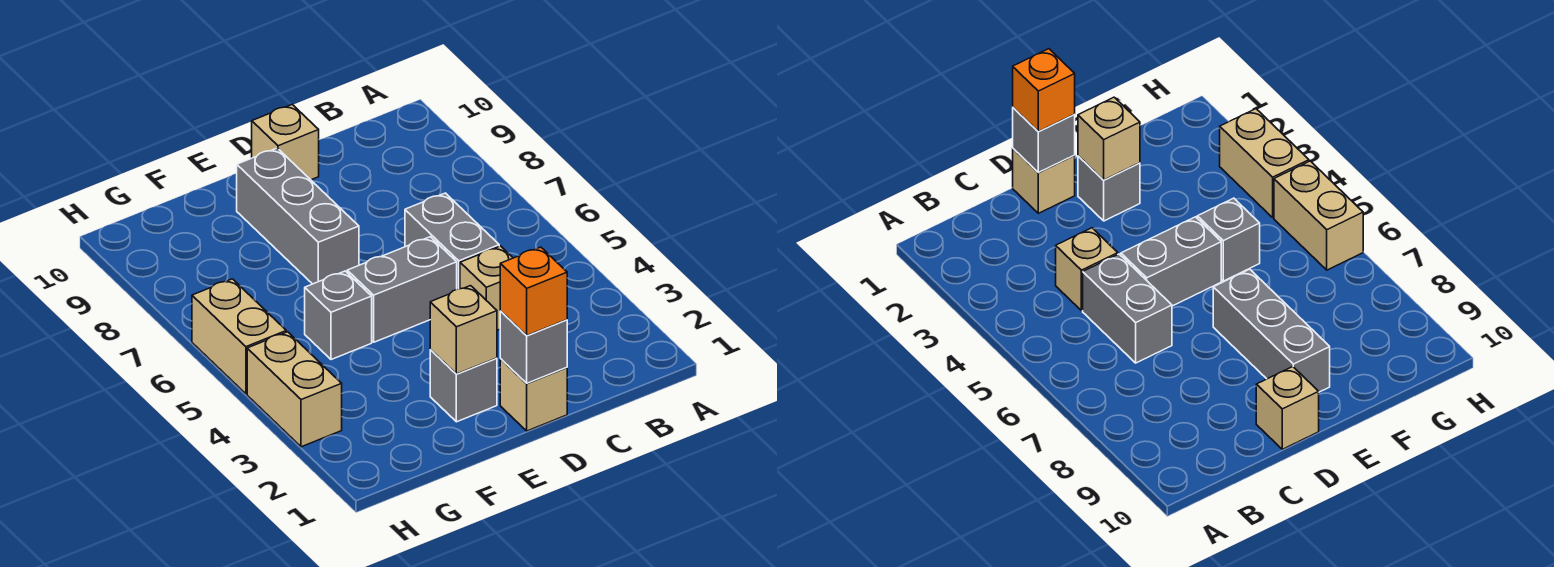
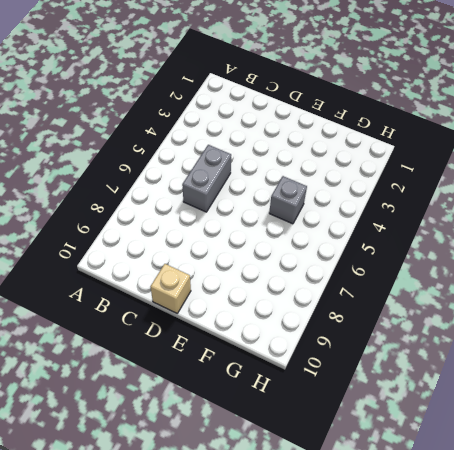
none -> tan brick C4 level 1
none -> tan brick D1 level 1
none -> grey brick D5:E5 level 1

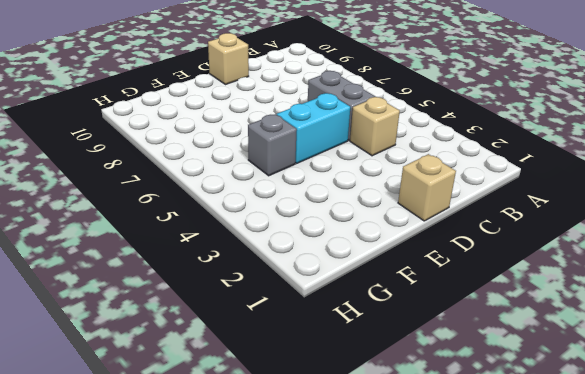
cyan brick D5:E5 level 1 -> grey brick D5:E5 level 1
none -> grey brick E2 level 1
none -> grey brick E7:E9 level 1
none -> tan brick H3:H4 level 1

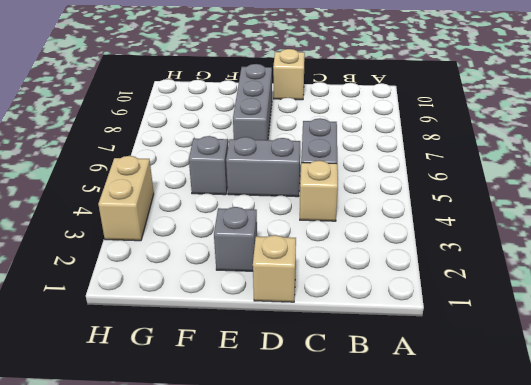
none -> tan brick H5:H6 level 1
none -> grey brick D1 level 2
none -> tan brick E2 level 2

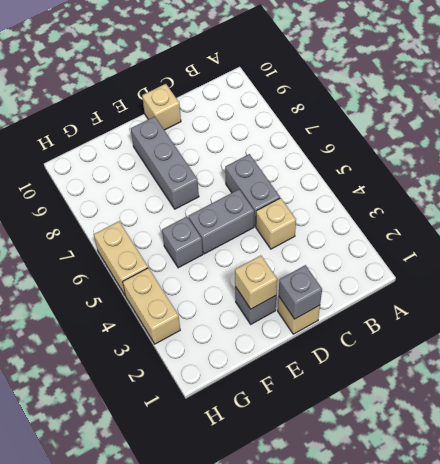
none -> orange brick D1 level 3

